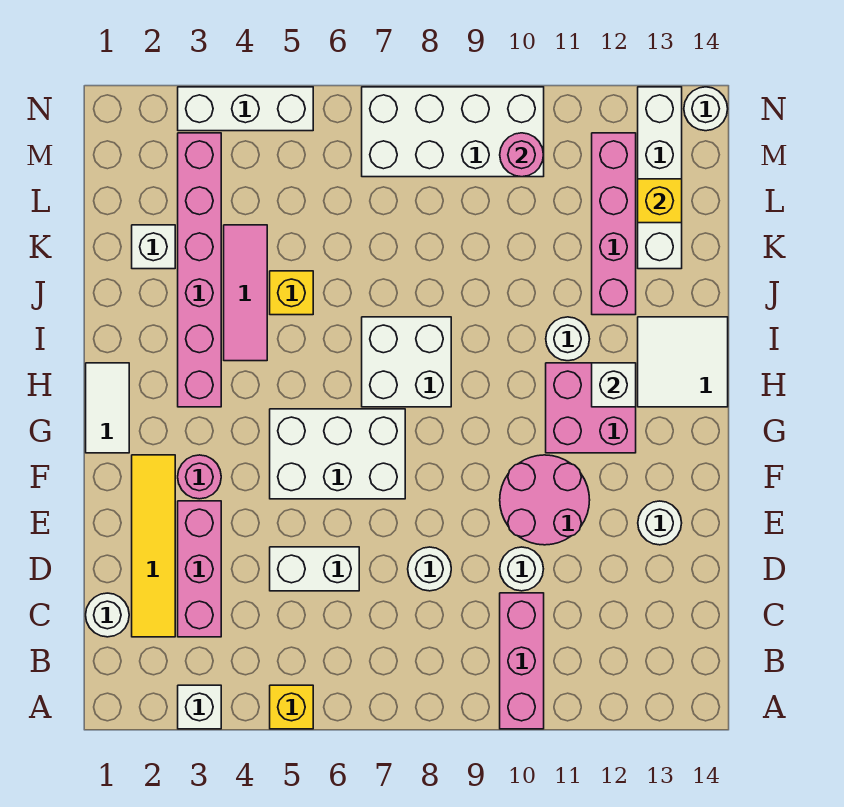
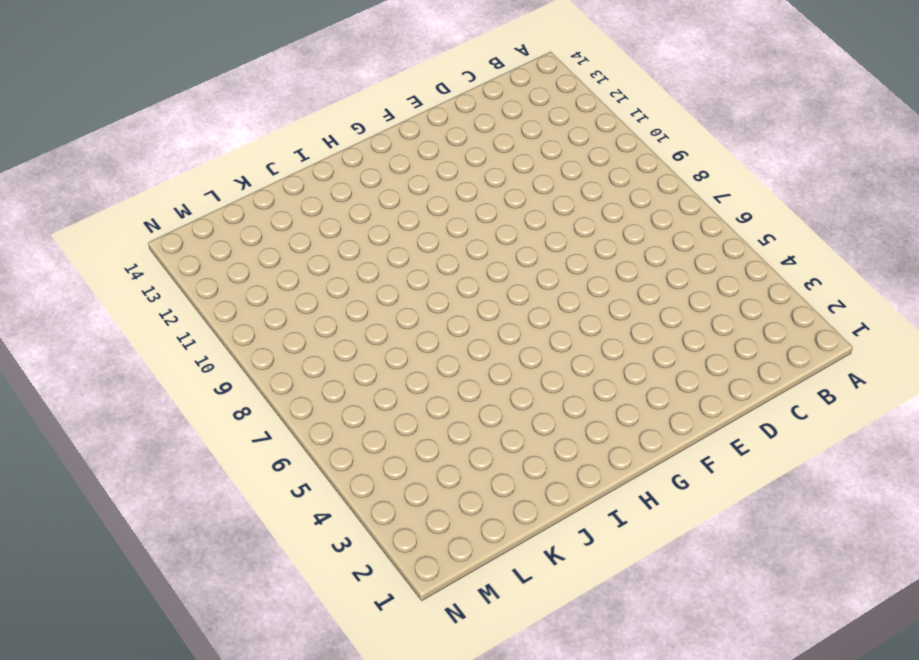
none -> white brick A3 level 1
none -> yellow brick A5 level 1
none -> pink brick A10:C10 level 1
none -> white round brick C1 level 1

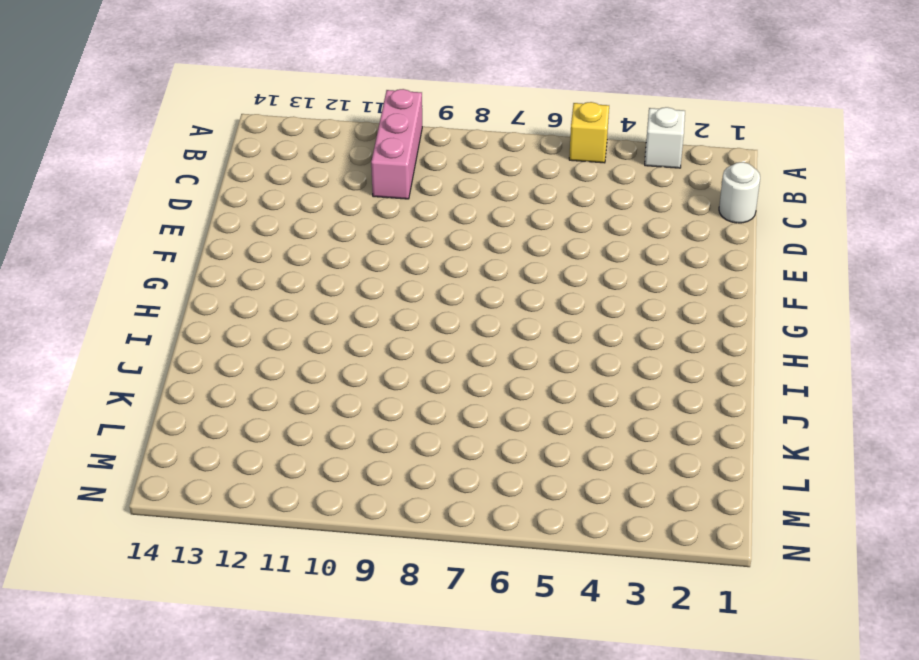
none -> yellow tile C2:F2 level 1
none -> pink brick C3:E3 level 1
none -> white brick D5:D6 level 1
none -> white round brick D8 level 1

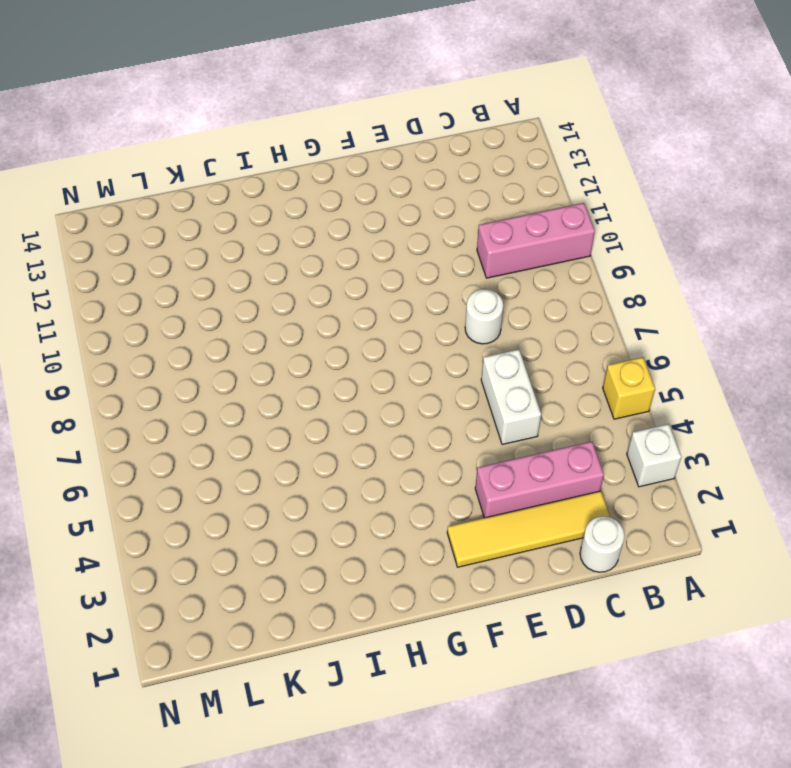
none -> white round brick D10 level 1
none -> pink round brick E10:F11 level 1
none -> white round brick E13 level 1
none -> pink round brick F3 level 1

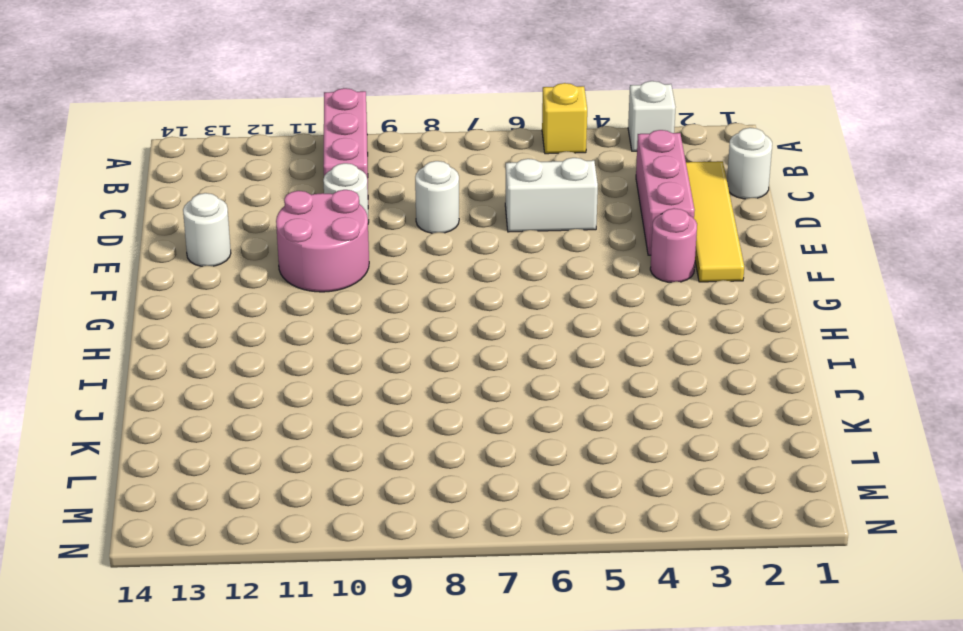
none -> white brick F5:G7 level 1
none -> white tile G1:H1 level 1
none -> pink brick G11:H12 level 1
none -> pink brick H3:M3 level 1

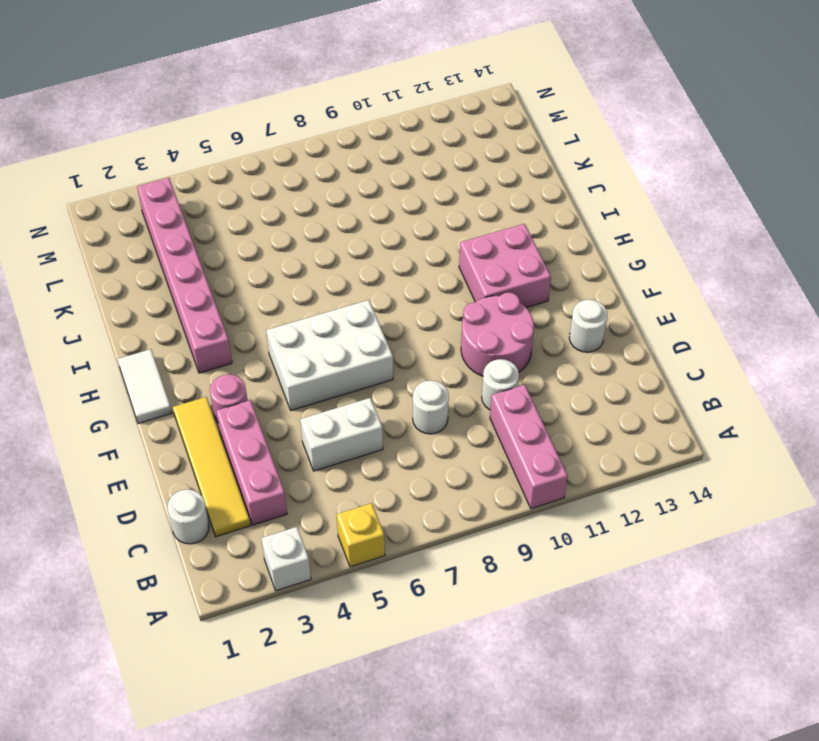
none -> white brick H7:I8 level 1
none -> white tile H13:I14 level 1
none -> pink tile I4:K4 level 1
none -> white round brick I11 level 1

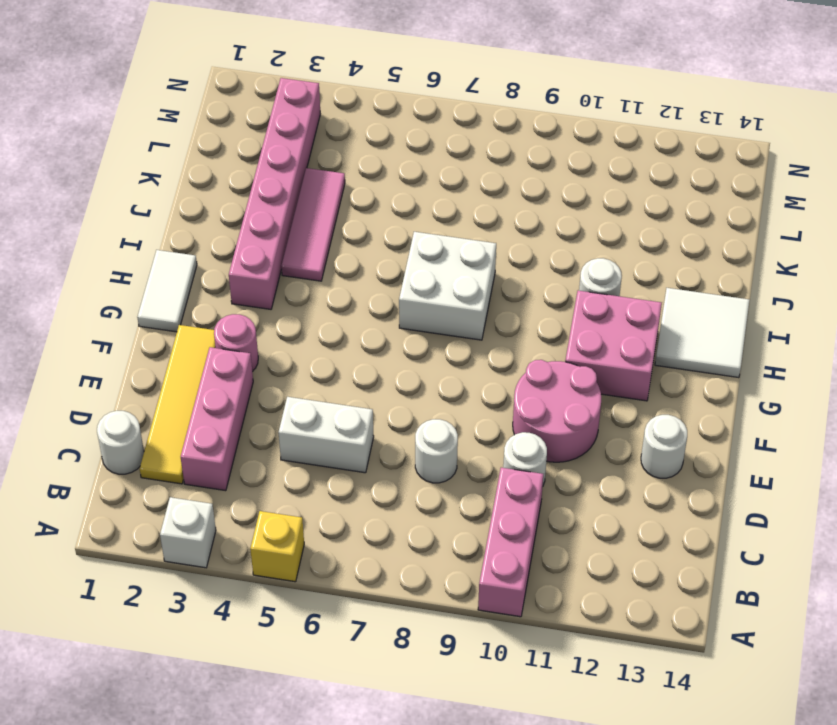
none -> white brick F5:G7 level 1
none -> yellow brick J5 level 1
none -> pink brick J12:M12 level 1
none -> white brick K2 level 1

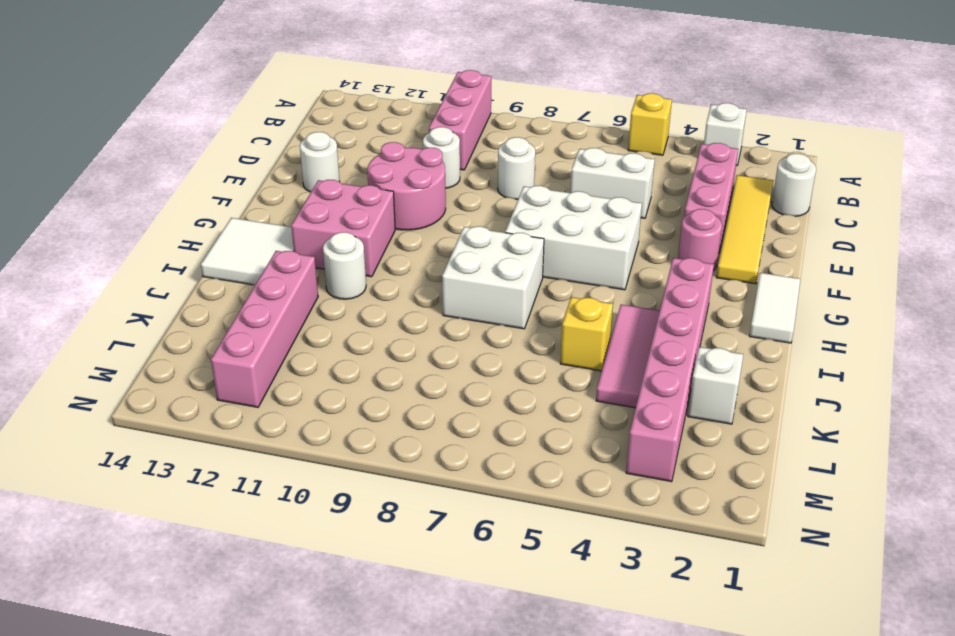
none -> white brick K13:N13 level 1
none -> white brick M7:N10 level 1
none -> white brick N3:N5 level 1
none -> white round brick N14 level 1

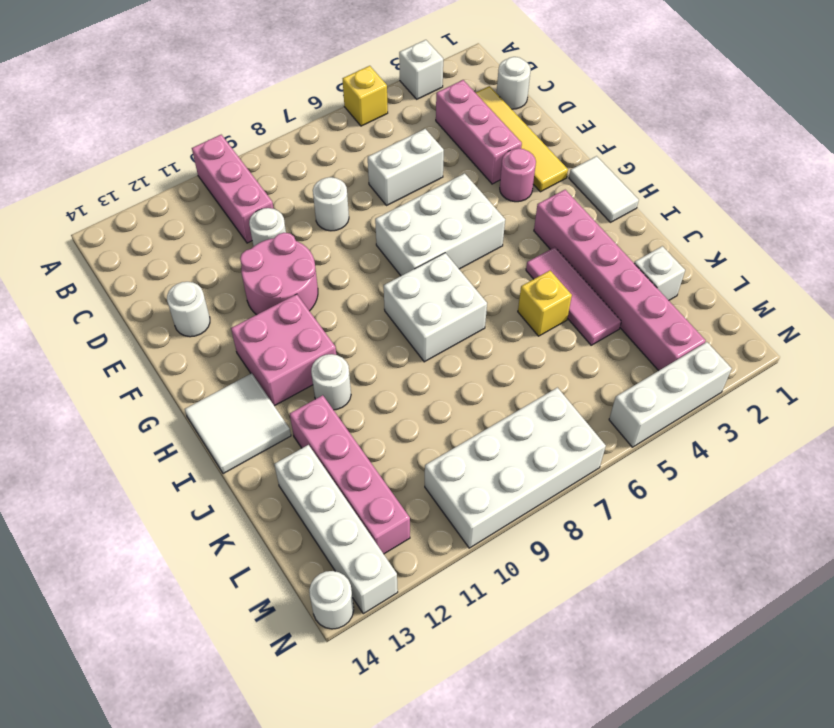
none -> white brick H12 level 2
none -> yellow brick L13 level 2
none -> pink round brick M10 level 2

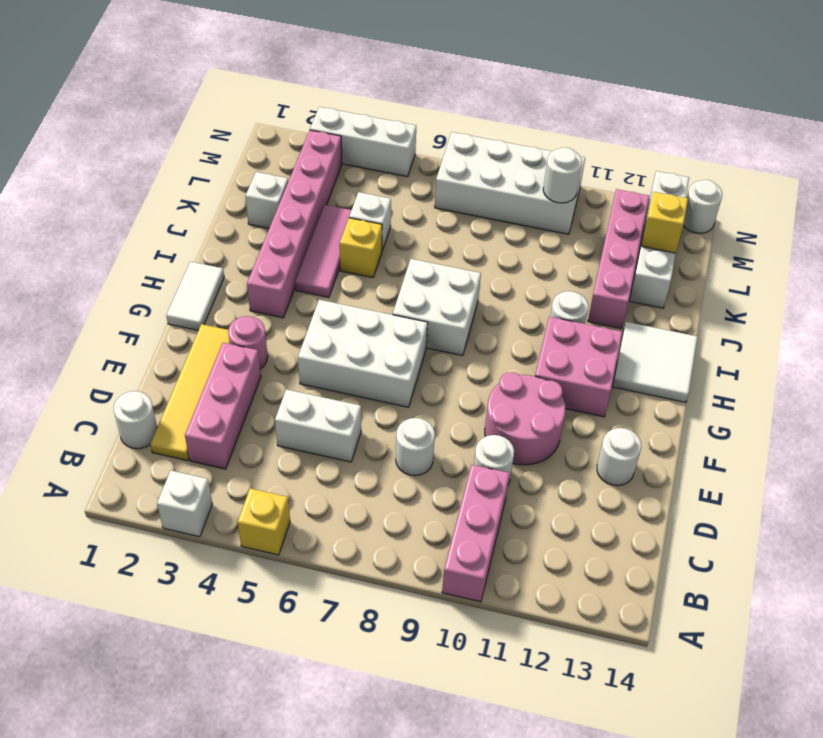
white brick K5 level 1 -> white brick H12 level 2
white round brick M10 level 2 -> pink round brick M10 level 2

